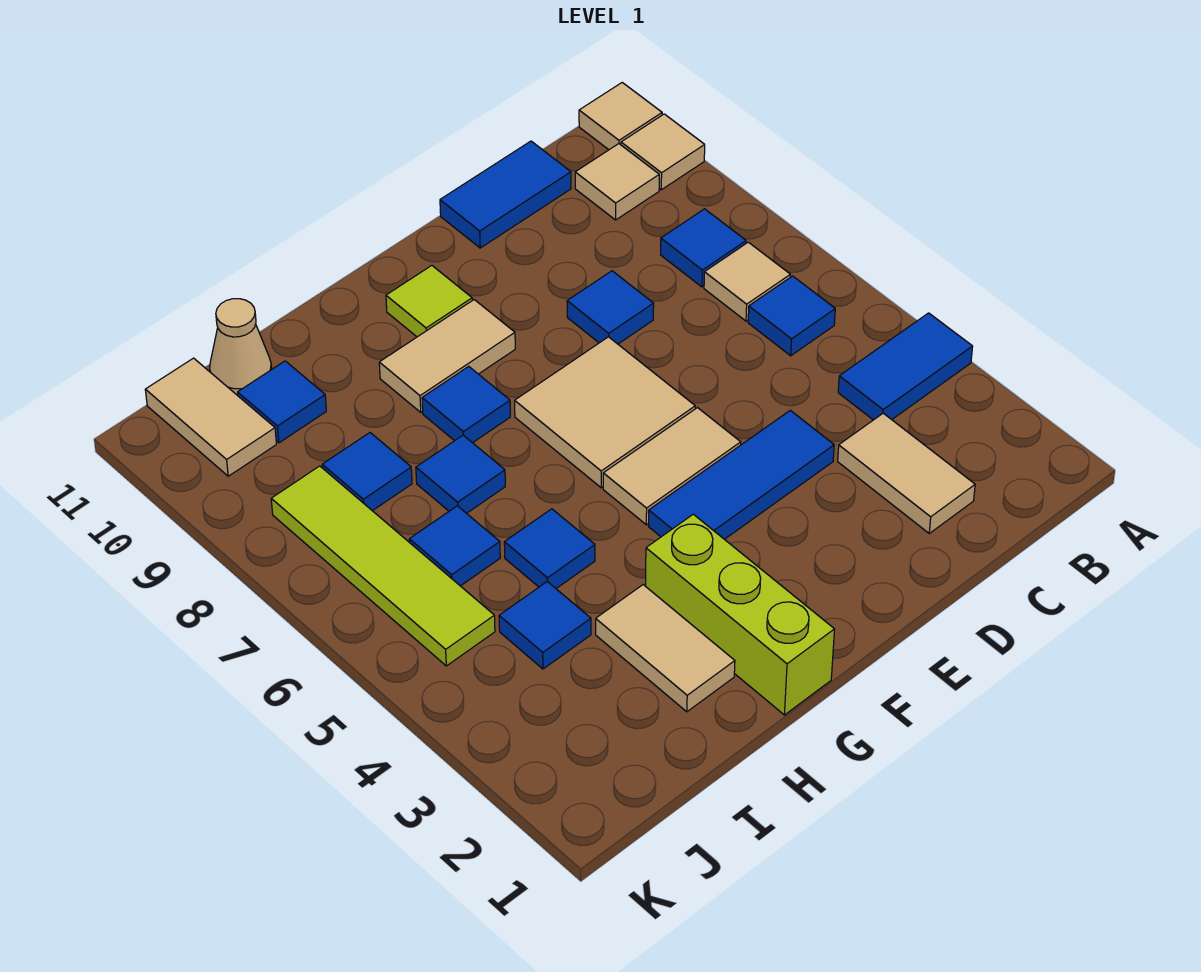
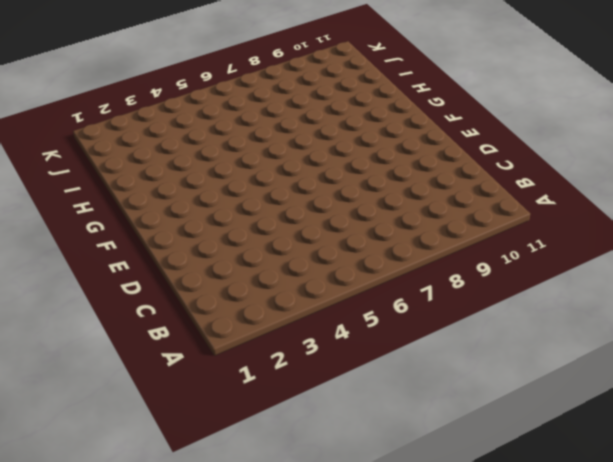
none -> blue tile A4:B4 level 1
none -> tan tile A10 level 1
none -> tan tile A11 level 1

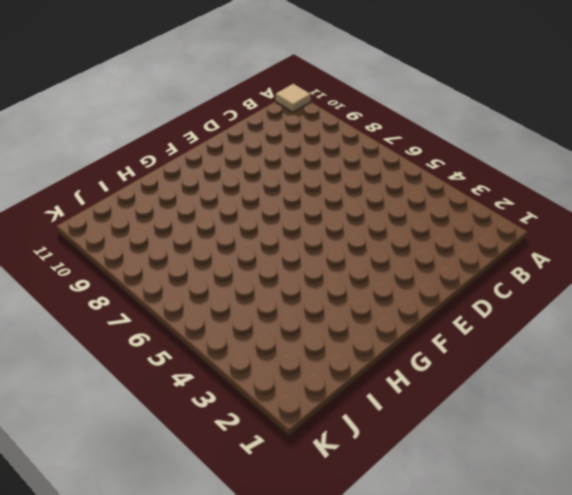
none -> blue tile A4:B4 level 1
none -> tan tile A10 level 1
none -> blue tile B6 level 1

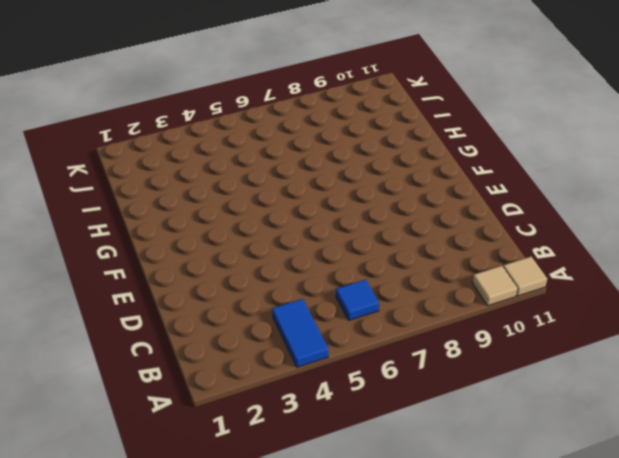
none -> tan tile B7 level 1
none -> blue tile B8 level 1
none -> tan tile B10 level 1

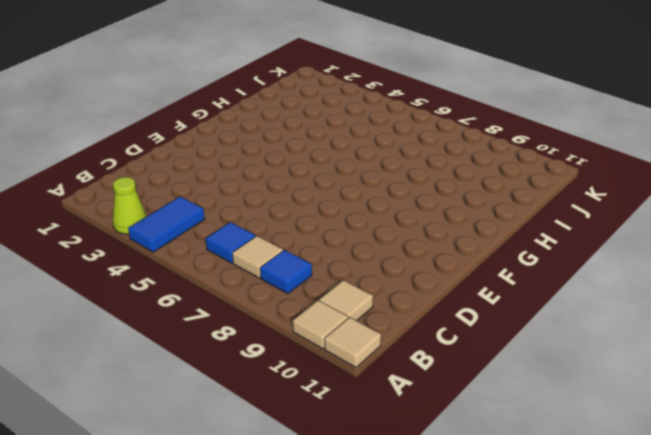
lime cone A3 level 1 -> none
none -> tan tile C2:C3 level 1
none -> blue tile C11:D11 level 1
none -> blue tile D4:F4 level 1

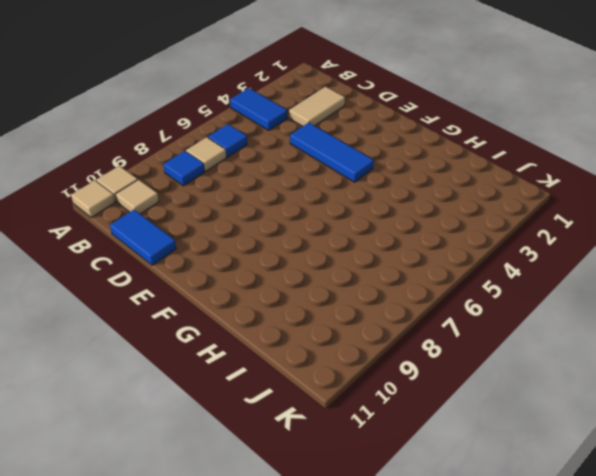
none -> blue tile D8 level 1
none -> tan tile E5:F5 level 1
none -> tan tile E6:F7 level 1

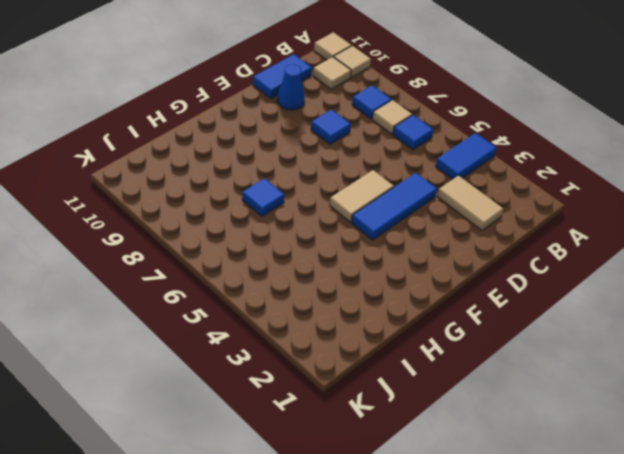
blue cone D10 level 1 -> none
none -> tan tile E6:F7 level 1
none -> tan tile F9:G9 level 1
none -> lime tile F10 level 1

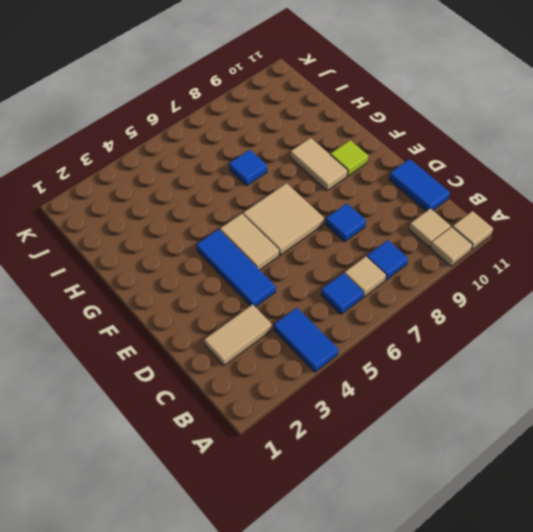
none -> lime brick G1:G3 level 1
none -> blue tile G8 level 1
none -> tan tile H2:H3 level 1

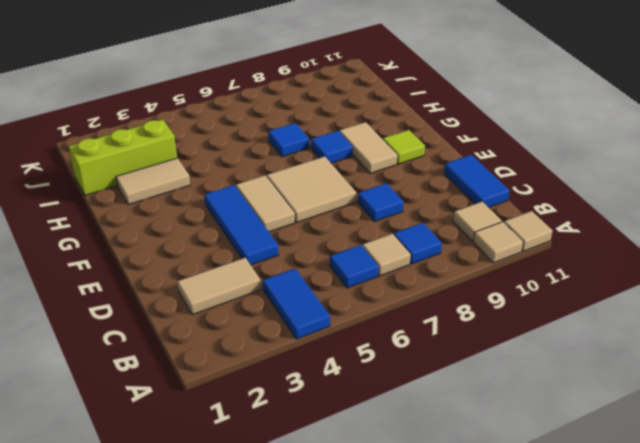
lime brick I1:I3 level 1 -> lime brick G1:G3 level 1
none -> blue tile H5 level 1
none -> blue tile I4 level 1
none -> blue tile I6 level 1

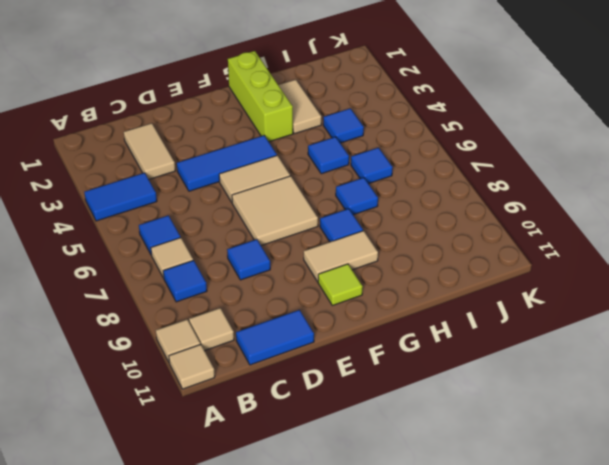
none -> blue tile I8 level 1
none -> blue tile I10 level 1
none -> tan cone I11 level 1

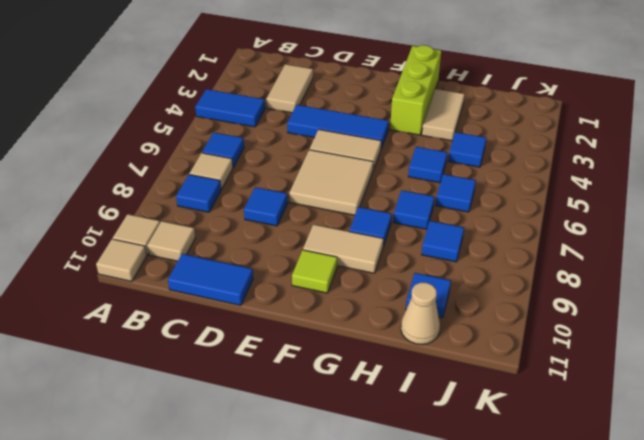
none -> lime tile J5:J8 level 1
none -> tan tile J10:J11 level 1

